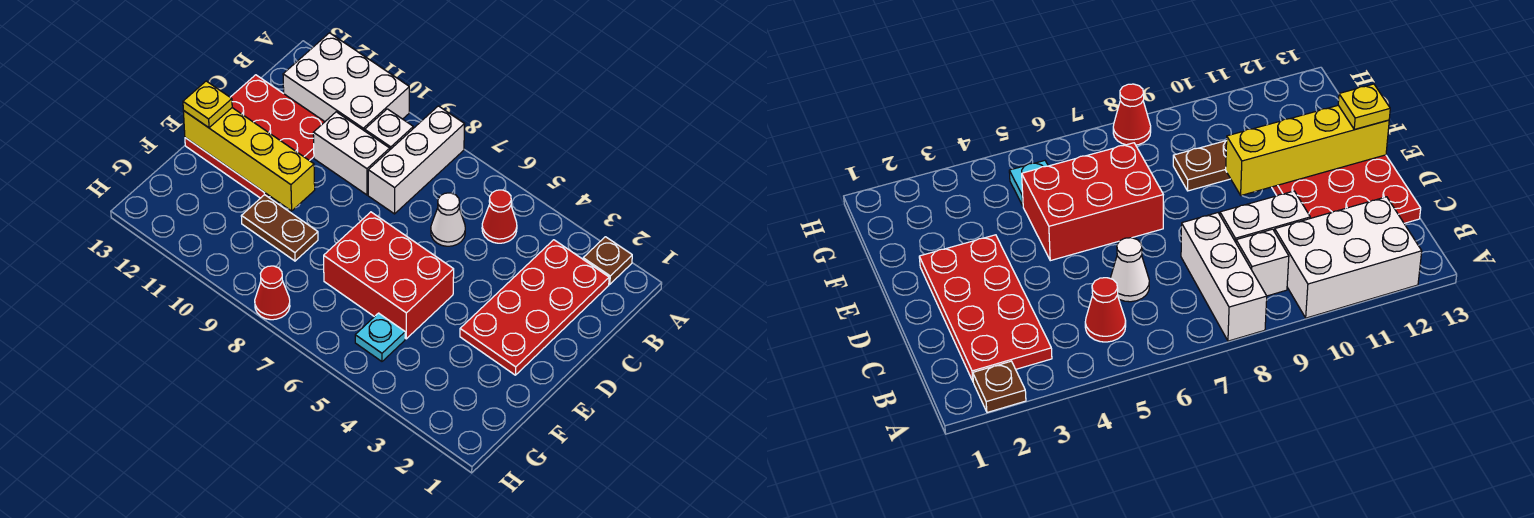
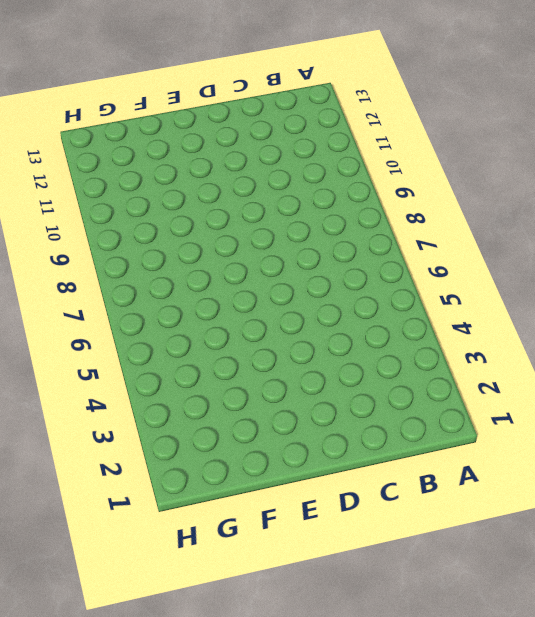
none -> brown plate A2 level 1
none -> white brick A8:C8 level 1
none -> white brick A10:B12 level 1

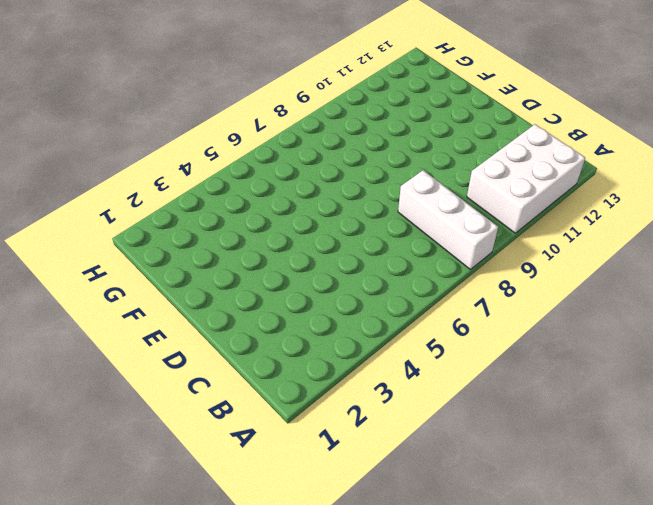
none -> brown plate A2 level 1
none -> red plate B2:E3 level 1
none -> red cone B5 level 1

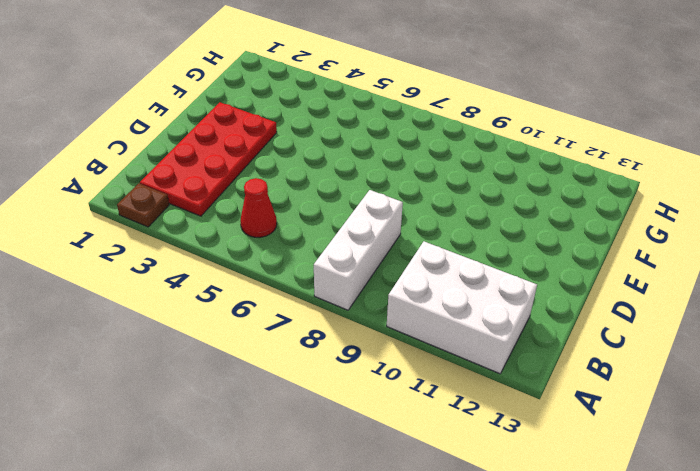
none -> white brick B9 level 1
none -> white cone C6 level 1
none -> white brick C9:C10 level 1

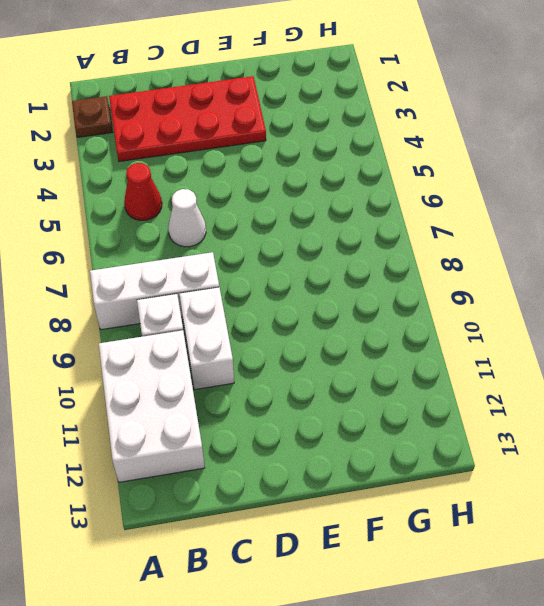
none -> red plate C11:E13 level 1
none -> red brick E5:F7 level 1
none -> brown plate F9:F10 level 1

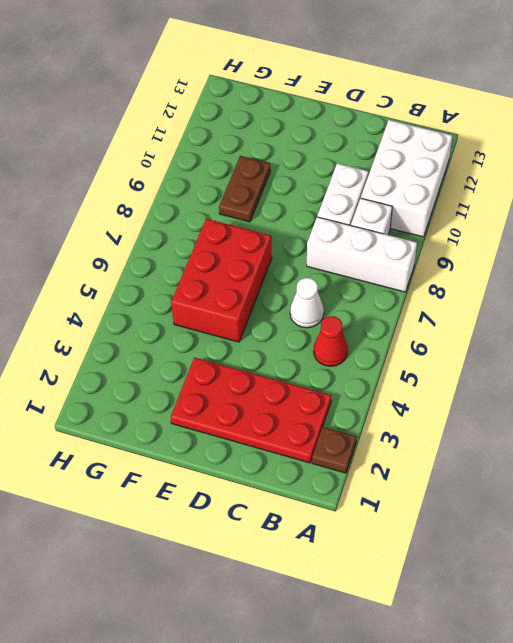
none -> red plate C11:E13 level 1
none -> cyan plate G5 level 1
none -> red cone H8 level 1

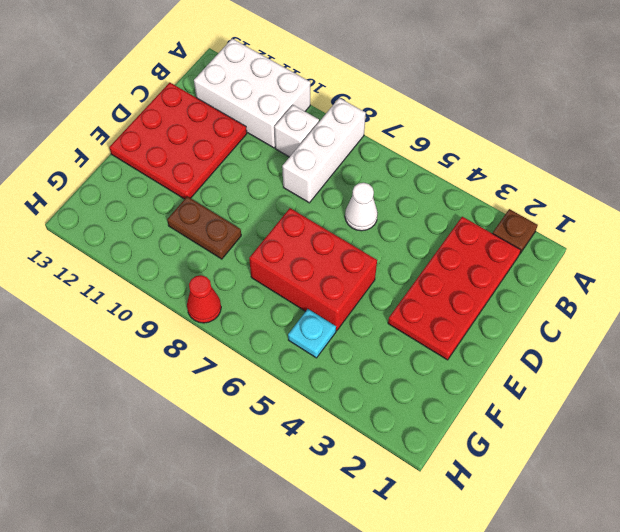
none -> red cone B5 level 1
none -> white brick C9:C10 level 1
none -> yellow brick E10:E13 level 2

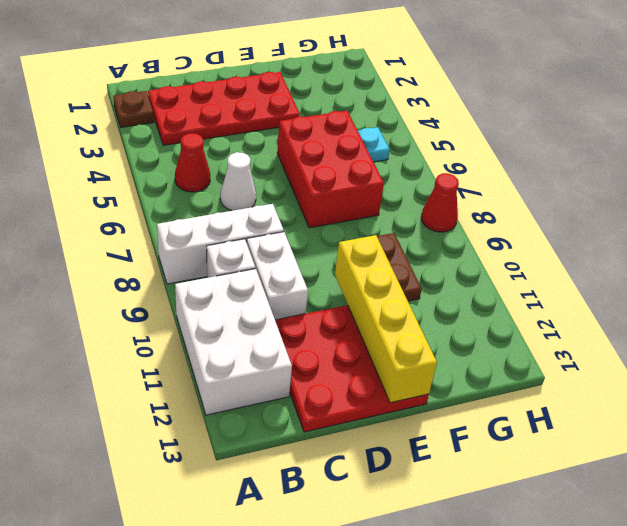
none -> yellow plate E13 level 3

